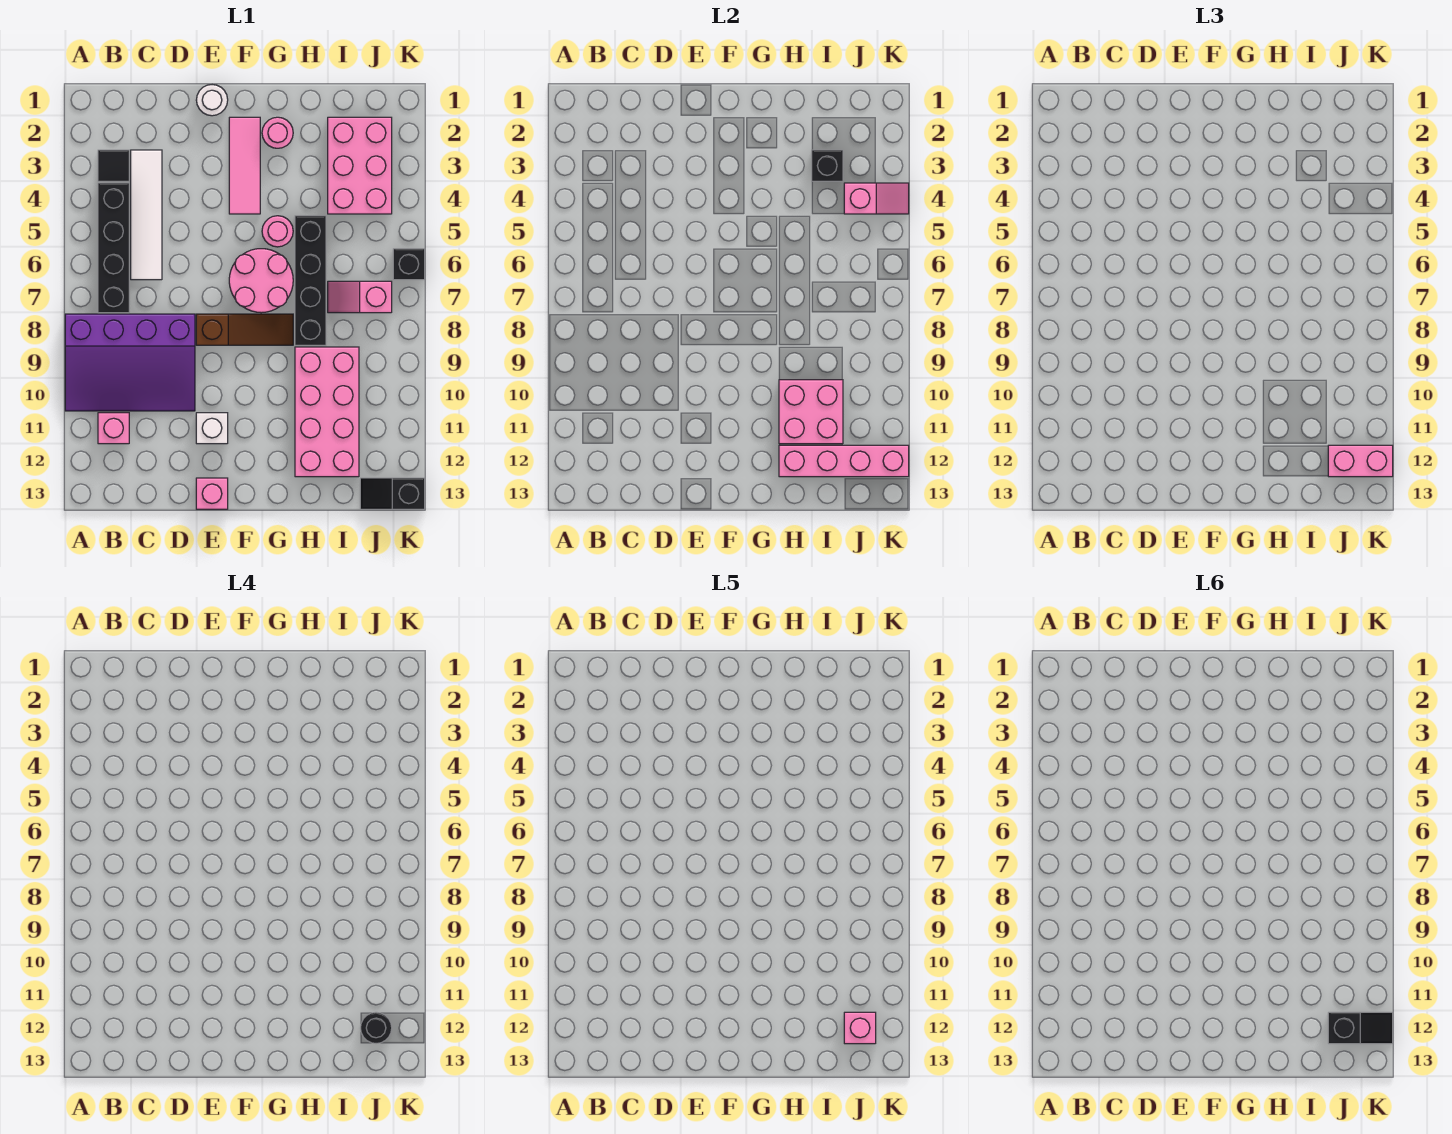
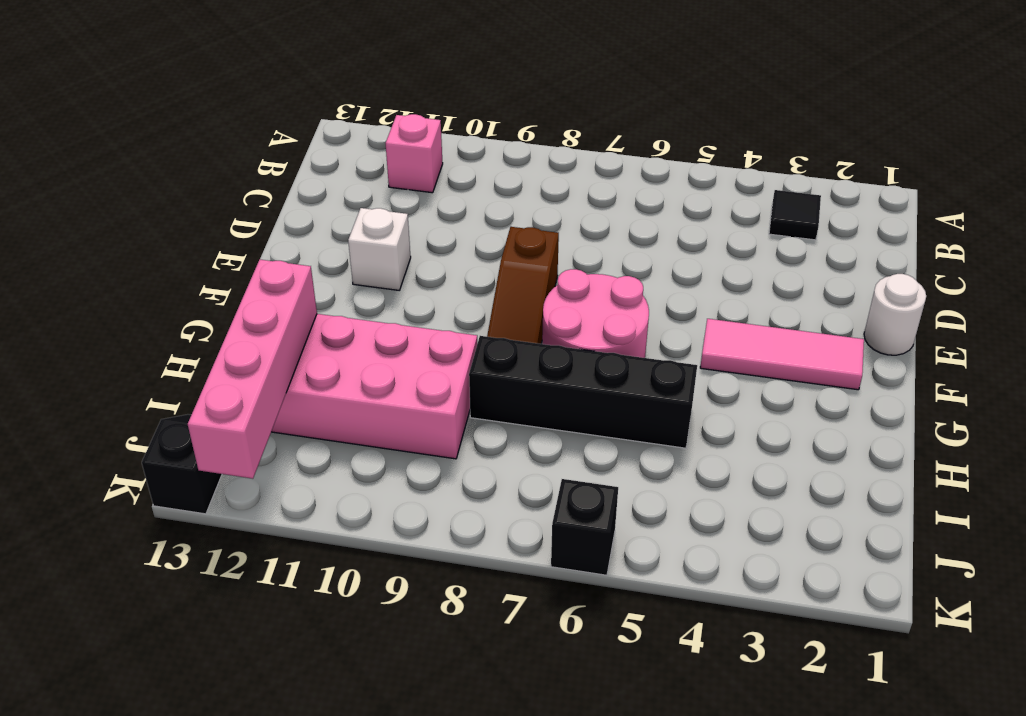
none -> purple slope A8:D10 level 1 top 8
none -> black brick B4:B7 level 1
none -> white tile C3:C6 level 1

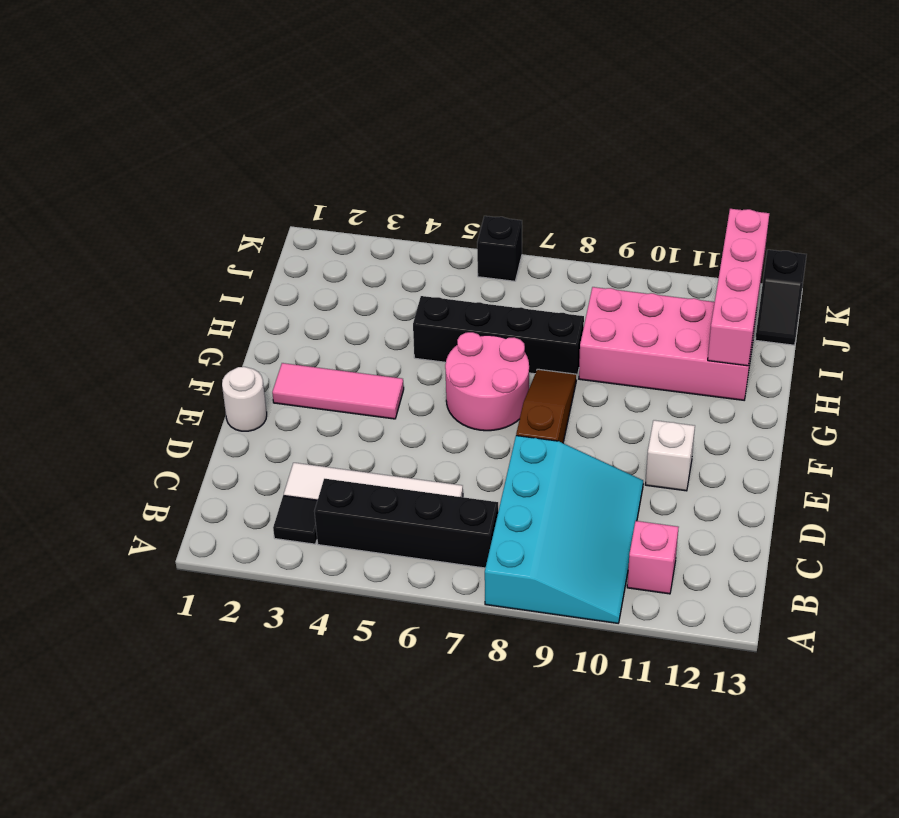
cyan slope A8:D10 level 1 top 8 -> purple slope A8:D10 level 1 top 8
none -> pink brick E13 level 1
none -> pink round brick G2 level 1
none -> pink round brick G5 level 1

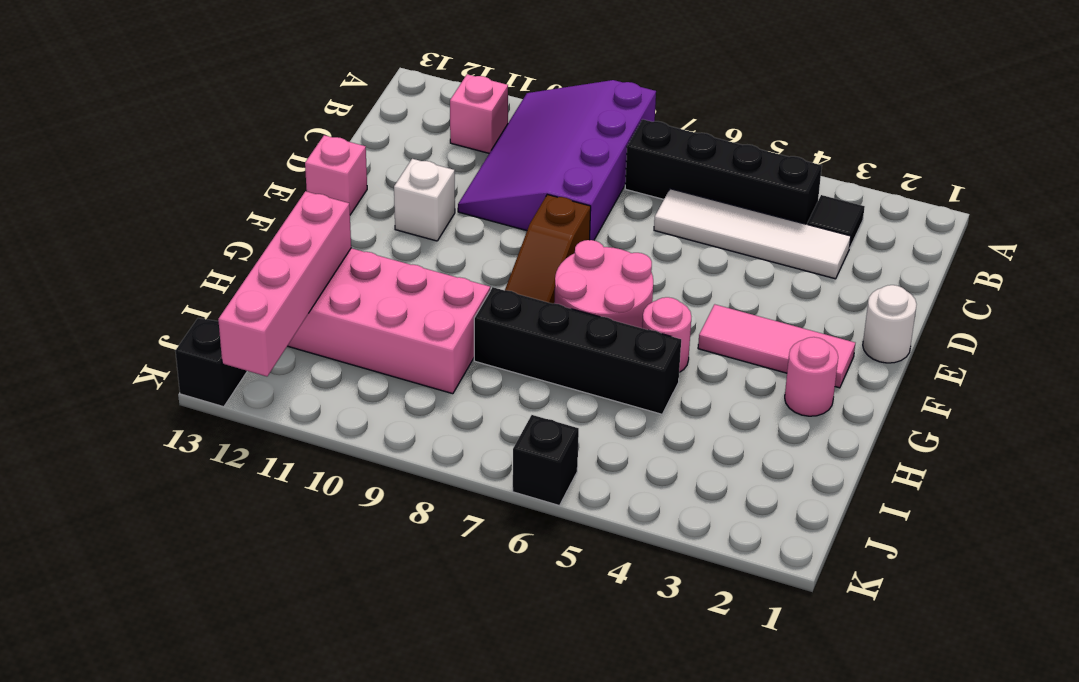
none -> pink brick I2:J4 level 1
none -> pink slope I7:J7 level 1 top J
none -> pink brick H10:I11 level 2

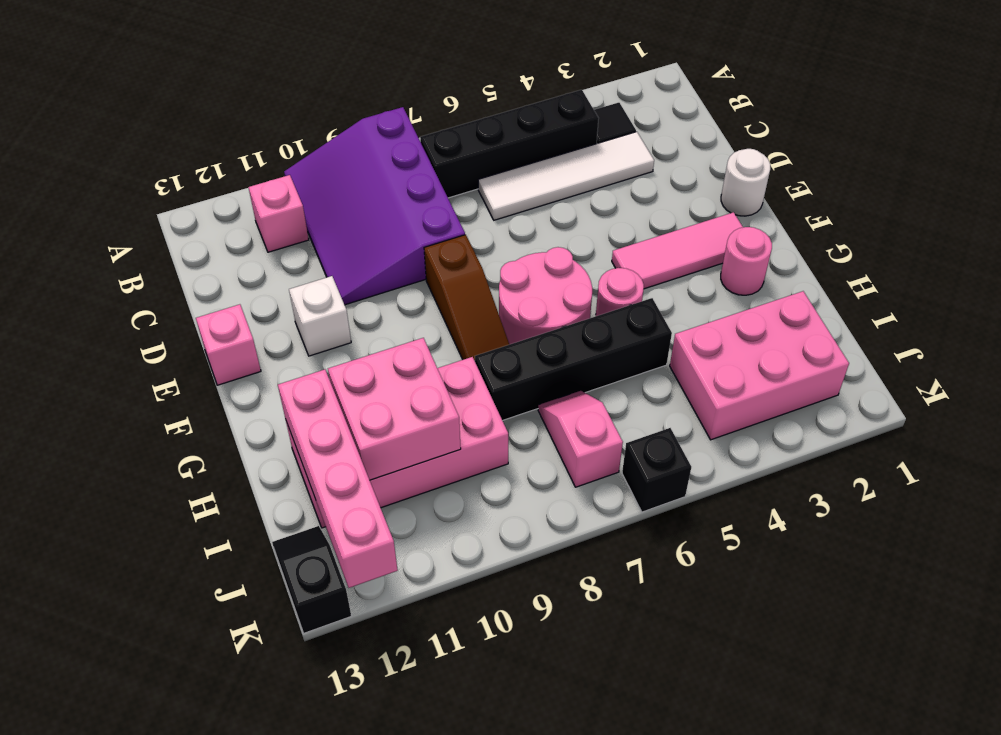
none -> black brick I3 level 2
none -> pink slope J4:K4 level 2 top J
none -> pink brick J12:K12 level 3

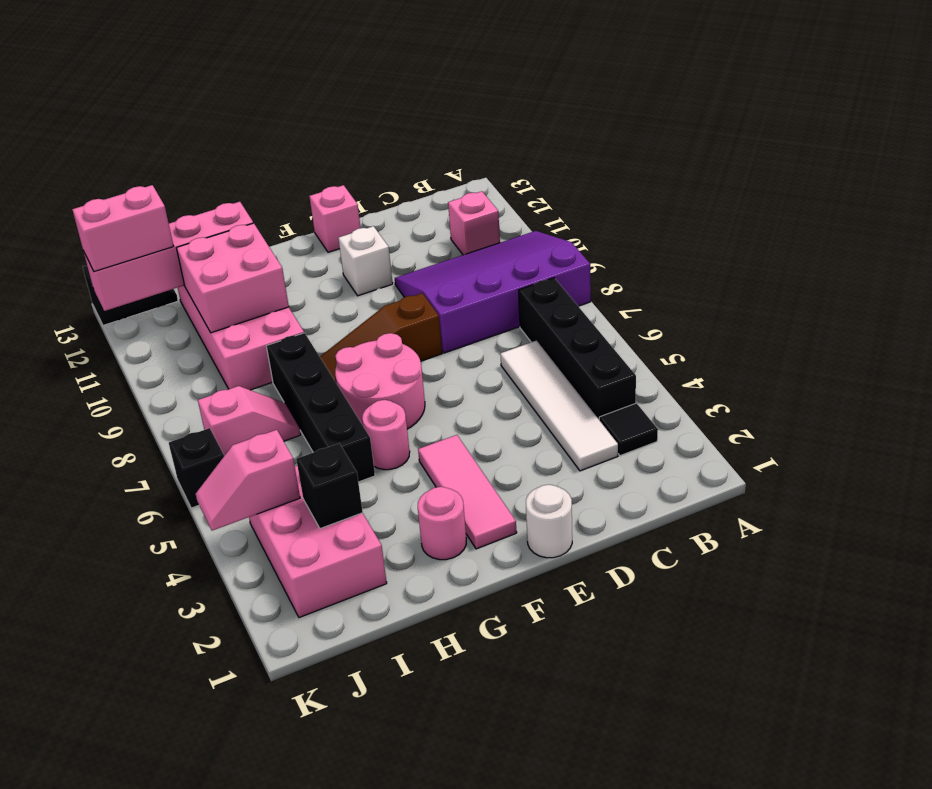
none -> black round brick J12 level 4
none -> pink brick J12 level 5
none -> black slope J12:K12 level 6 top J

